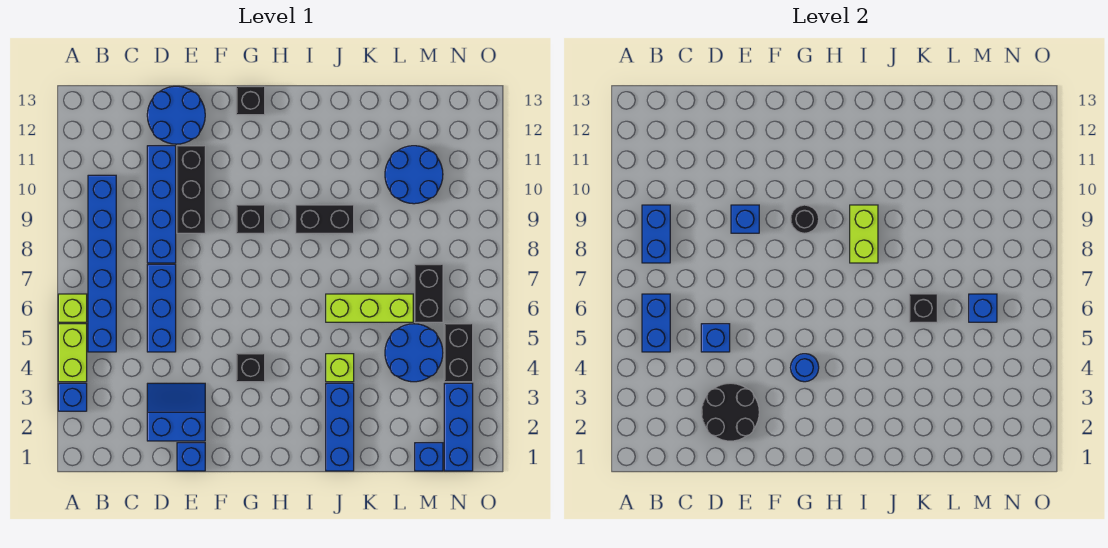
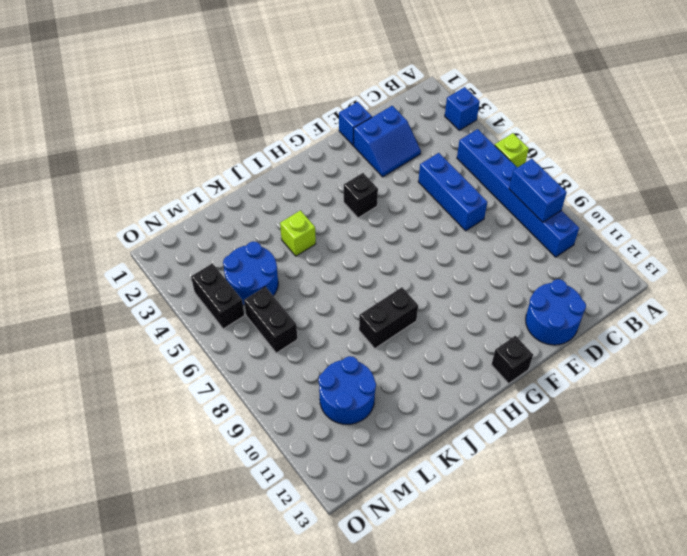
none -> lime brick A4:A5 level 1
none -> blue brick D8:D11 level 1
none -> black brick E9:E11 level 1
none -> black brick G9 level 1

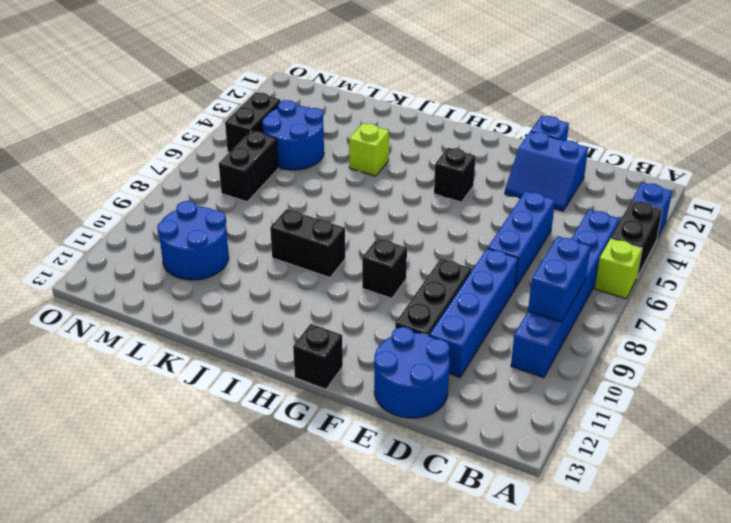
black brick A4:A5 level 1 -> lime brick A4:A5 level 1
none -> blue brick J1:J3 level 1
none -> lime brick J6:L6 level 1
none -> blue brick M1 level 1
none -> blue brick N1:N3 level 1

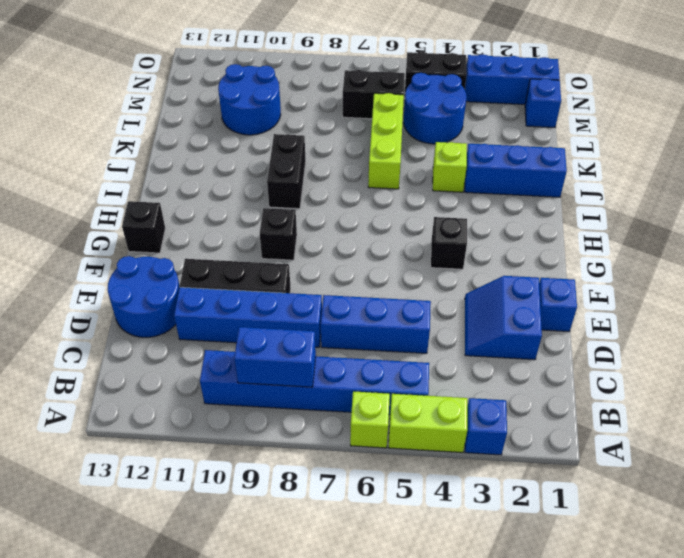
none -> blue brick B5:B6 level 2
none -> black round brick D2:E3 level 2
none -> blue brick D5 level 2
none -> blue brick E9 level 2

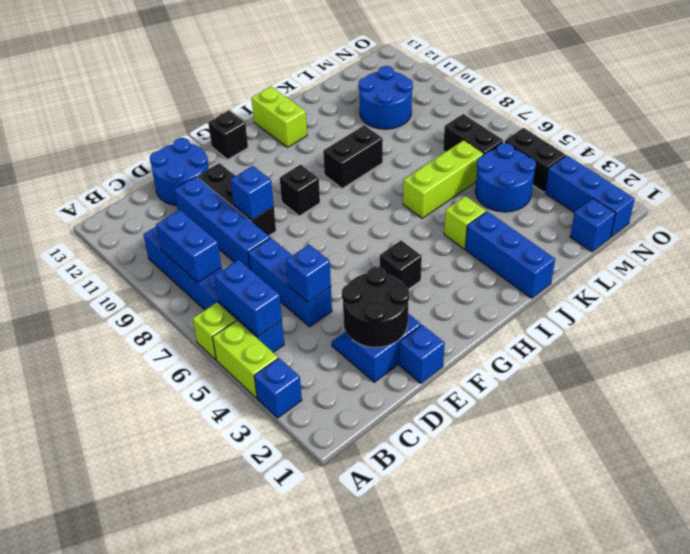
lime brick I12:I13 level 1 -> lime brick I8:I9 level 2
none -> blue round brick G4 level 2
none -> black round brick G9 level 2
none -> black brick K6 level 2
none -> blue brick M6 level 2

